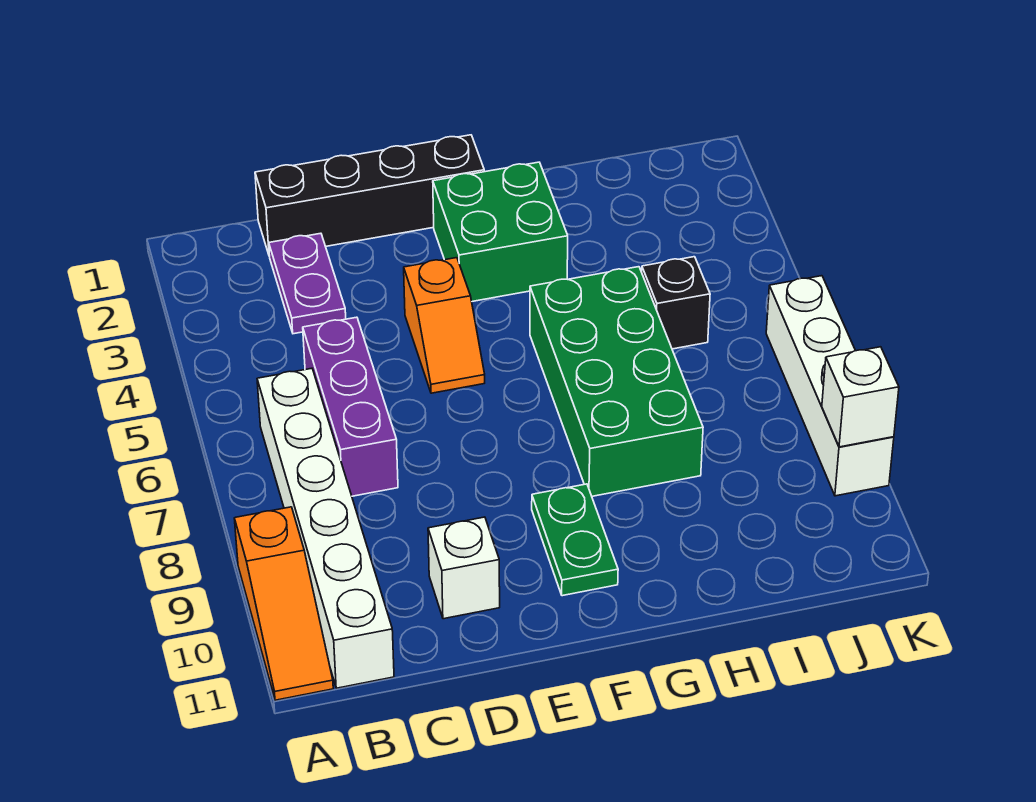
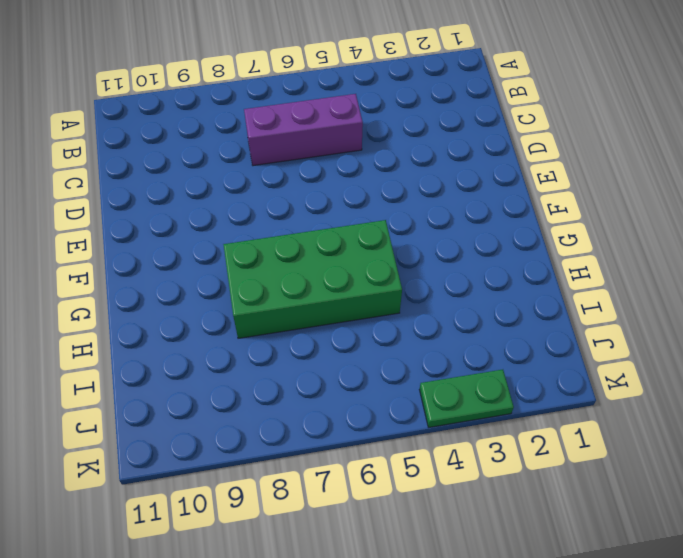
green plate K3:K4 level 1 -> green plate F9:F10 level 1
none -> orange slope A9:A11 level 1 top 9
none -> white brick B6:B11 level 1
none -> black brick C1:F1 level 1

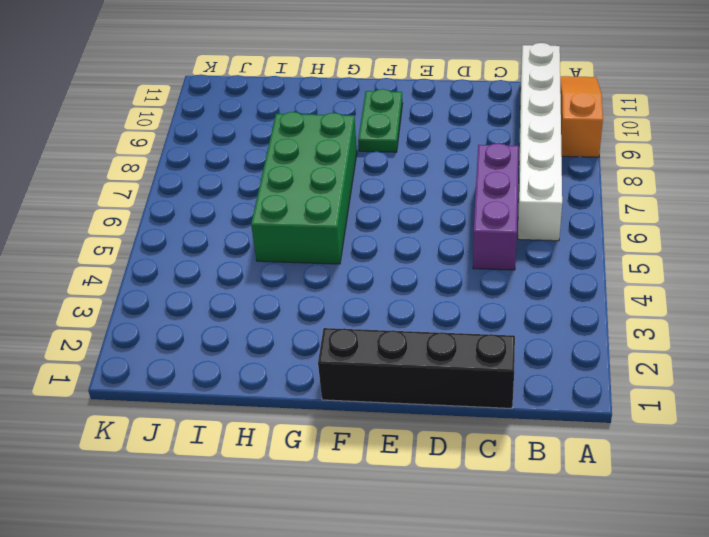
none -> purple plate C2:C3 level 1
none -> white brick D10 level 1
none -> orange slope E4:E5 level 1 top 4

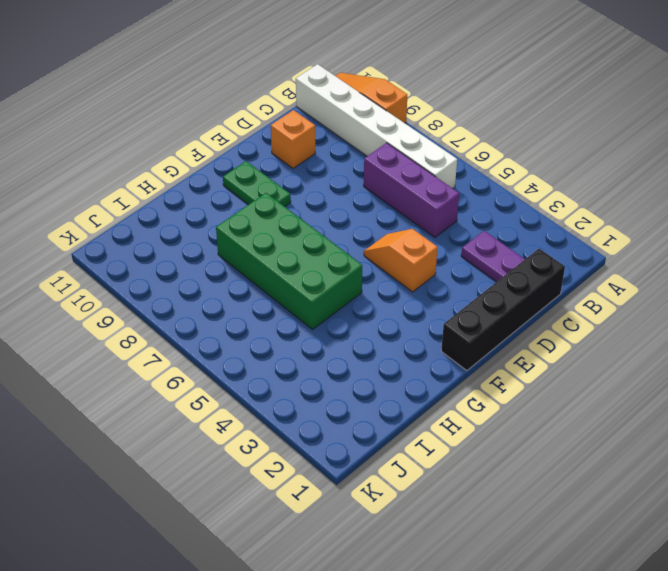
orange brick D10 level 1 -> white brick D10 level 1
none -> green brick F2:G3 level 1
none -> black brick I5 level 1
none -> white brick K6:K9 level 1

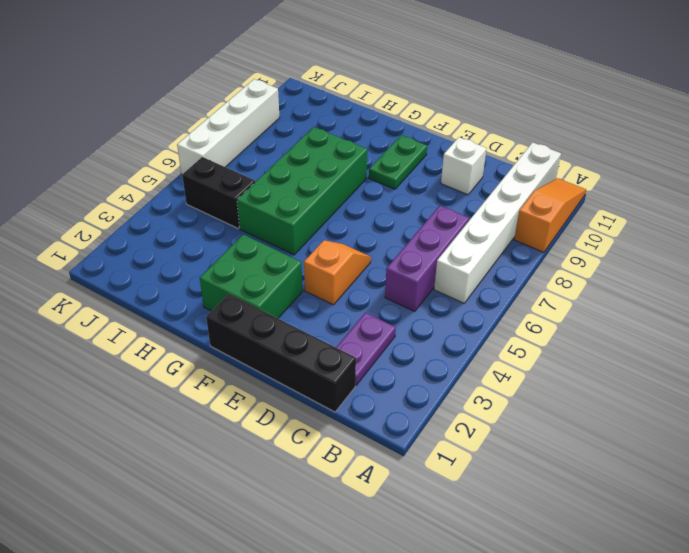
black brick I5:J5 level 1 -> black brick I5 level 1
none -> white brick K9 level 2

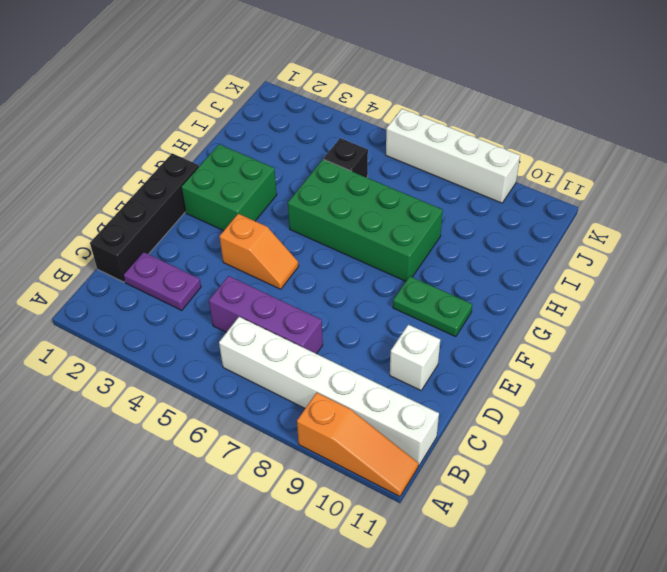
none -> white brick K9 level 2

